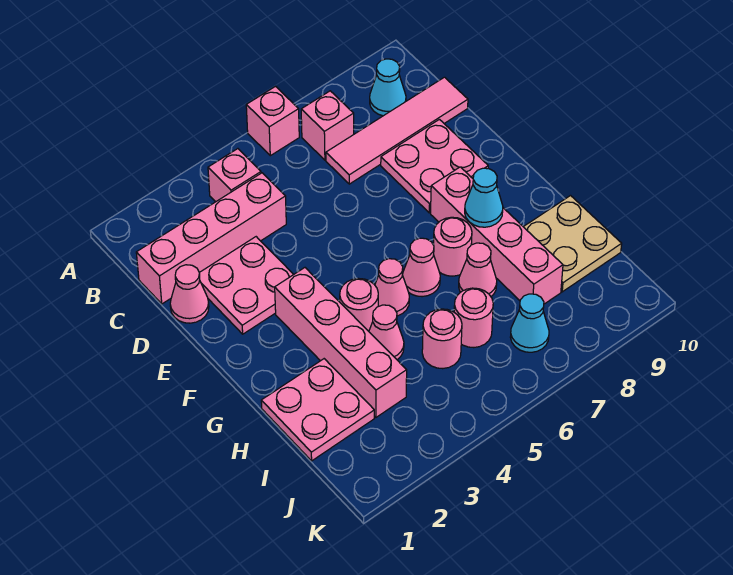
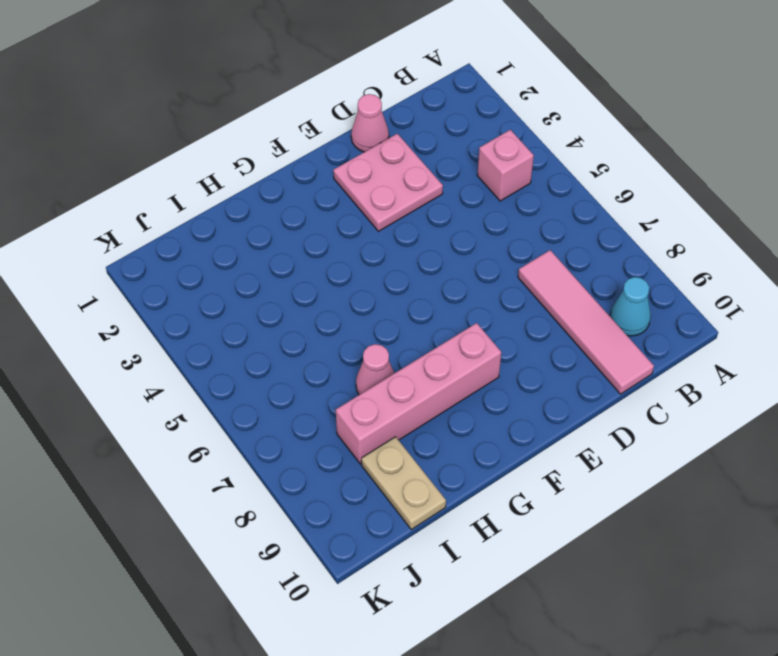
tan plate I9:I10 level 1 -> tan plate H9:I10 level 1
none -> pink brick A6 level 1
none -> pink brick B7 level 1
none -> pink brick C1:C4 level 1

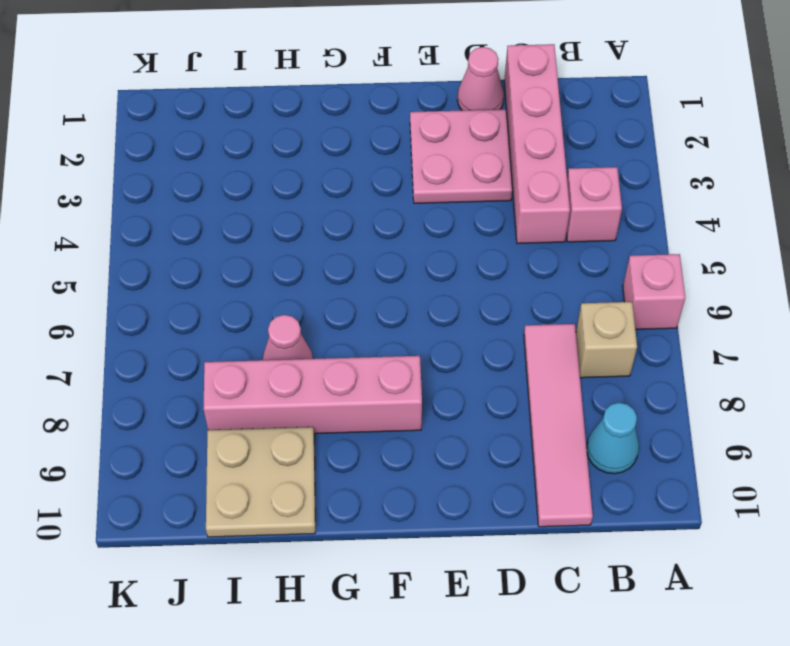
tan brick B7 level 1 -> pink brick B7 level 1
none -> pink plate D8:E9 level 1
none -> pink brick F3:I3 level 1
none -> pink round brick G4 level 1

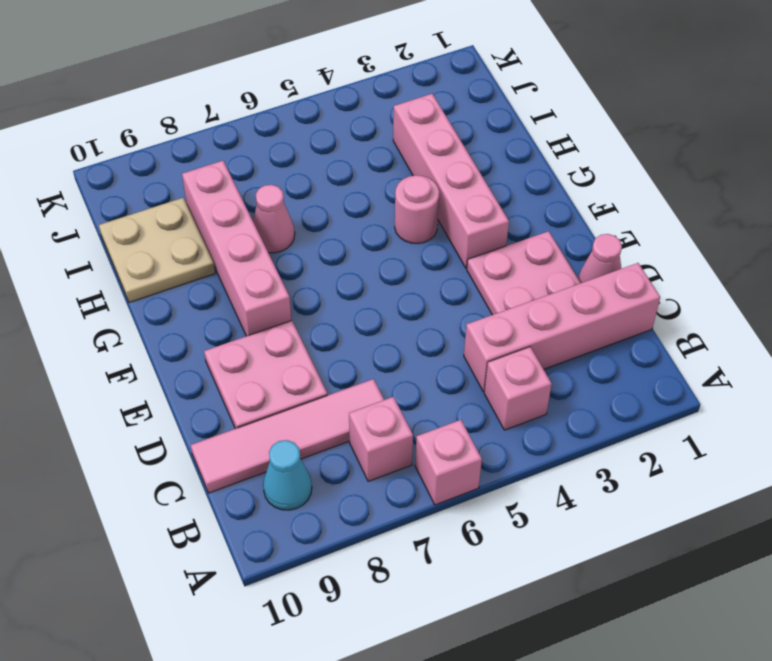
none -> pink cone G5 level 1
none -> pink cone G6 level 1
none -> pink round brick G7 level 1

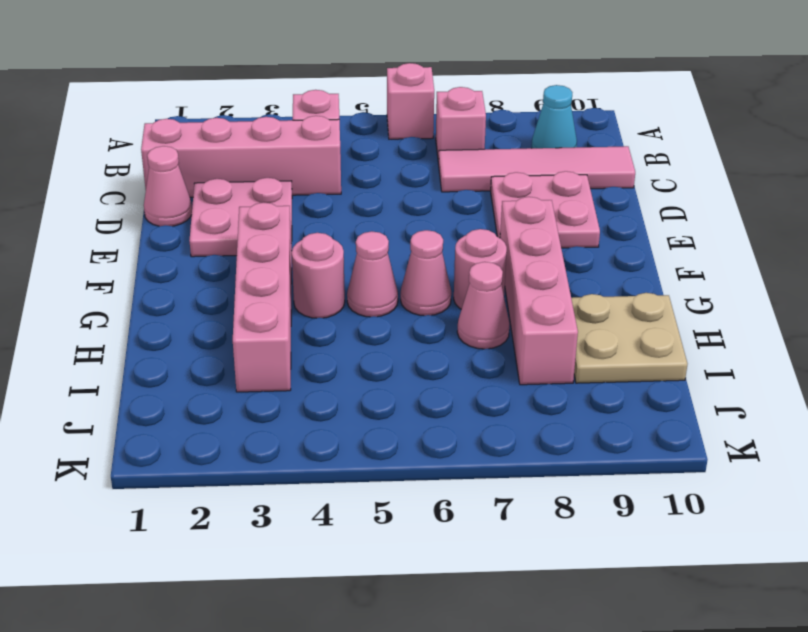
none -> pink plate H1:I2 level 1
none -> pink cone H4 level 1
none -> pink round brick I5 level 1

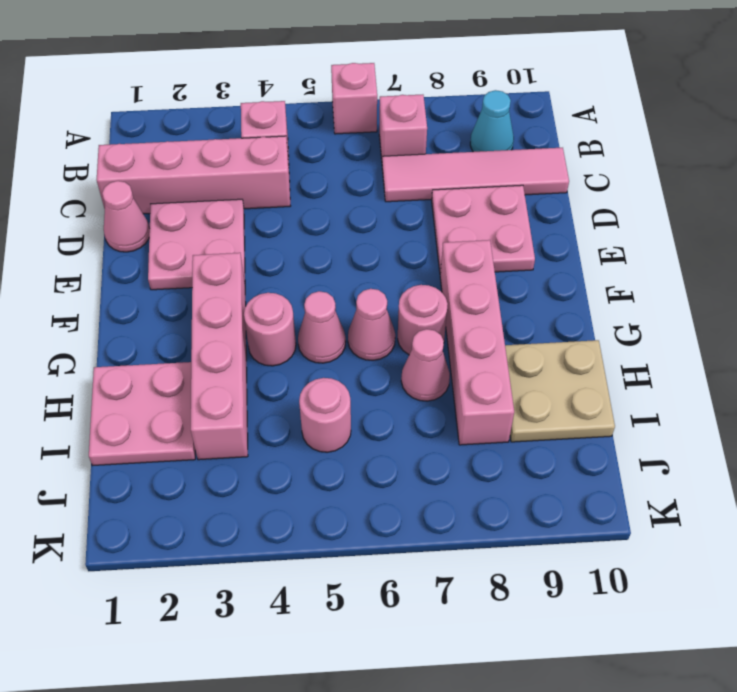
none -> pink cone H4 level 1
none -> pink round brick I6 level 1
none -> cyan cone J7 level 1

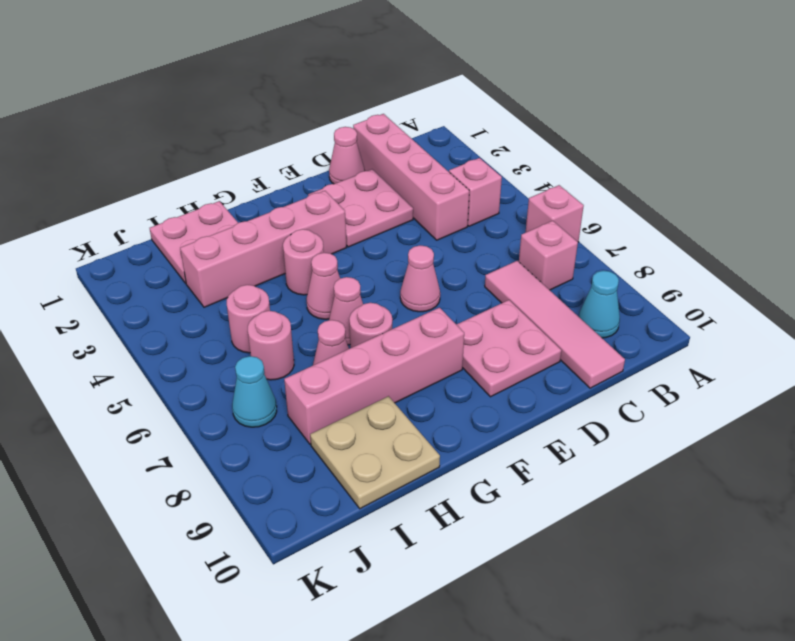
pink cone E6 level 1 -> pink cone H4 level 1
none -> cyan cone G8 level 2

